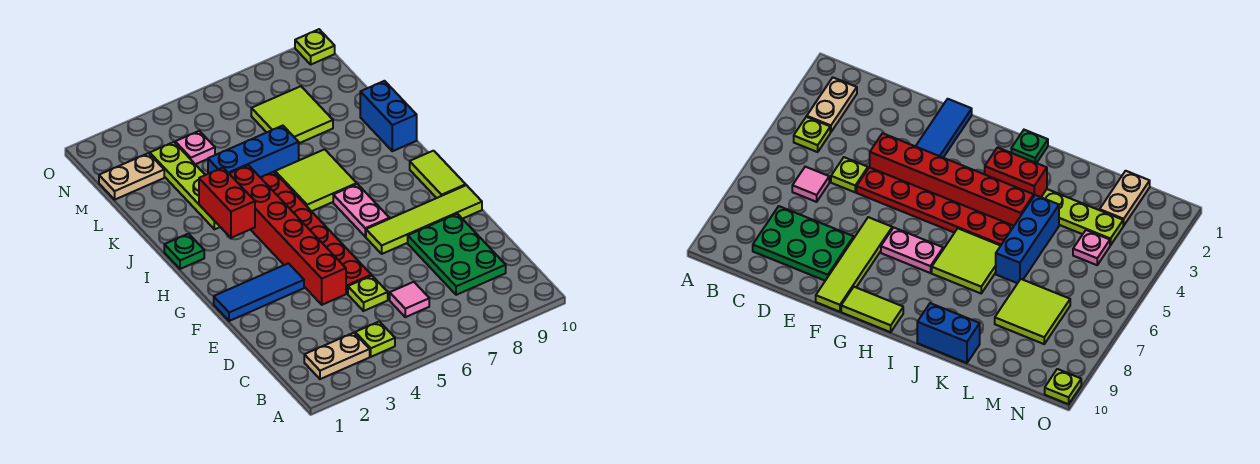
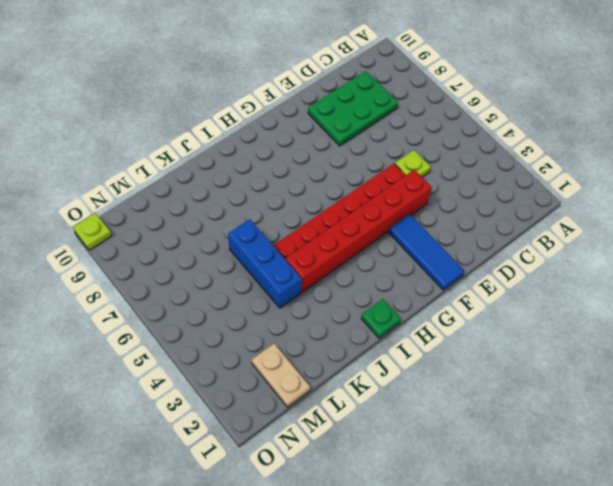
none -> tan plate B2:B3 level 1
none -> lime plate B4 level 1
none -> pink tile C6 level 1

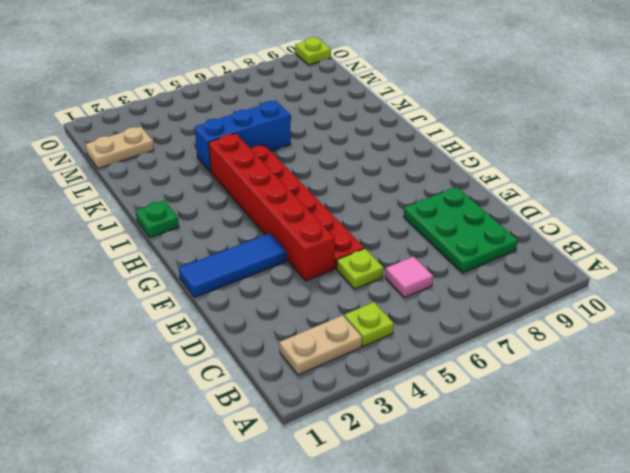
none -> lime tile F7:F10 level 1
none -> pink plate G7:H7 level 1
none -> lime tile G10:H10 level 1

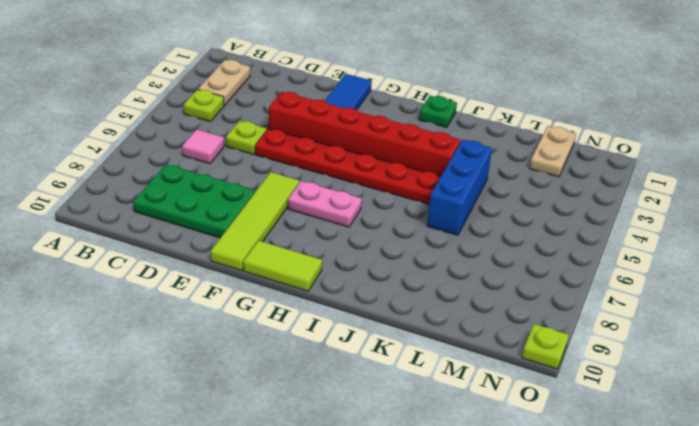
none -> lime tile I6:J7 level 1
none -> lime plate J3:M3 level 1
none -> blue brick J10:K10 level 1

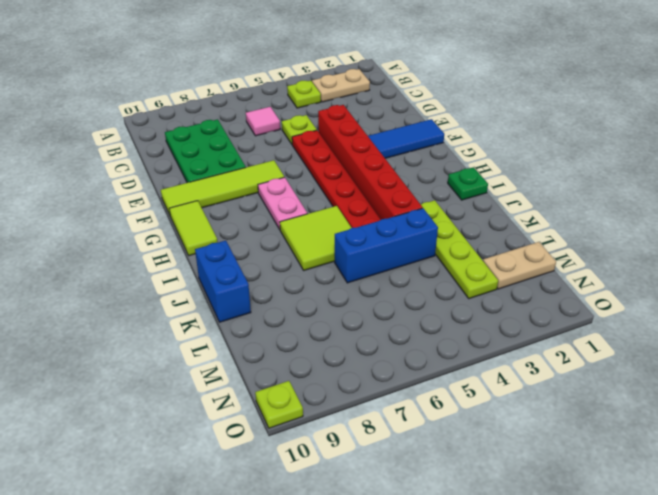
none -> lime tile L7:M8 level 1
none -> pink plate M4 level 1
none -> red brick I3:J3 level 2

